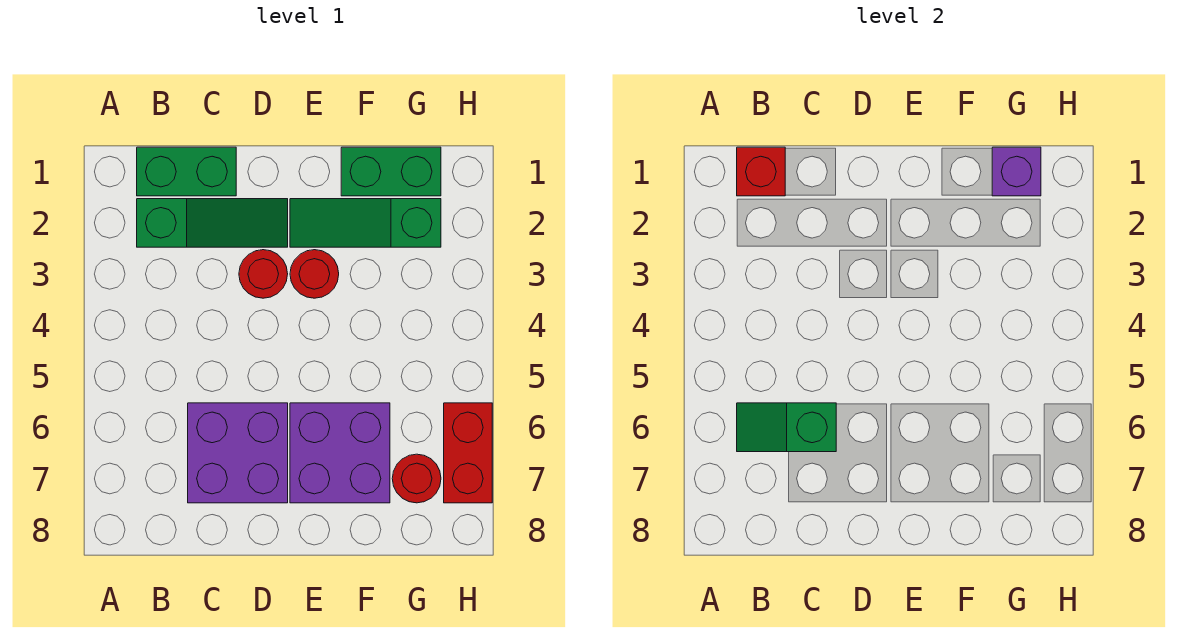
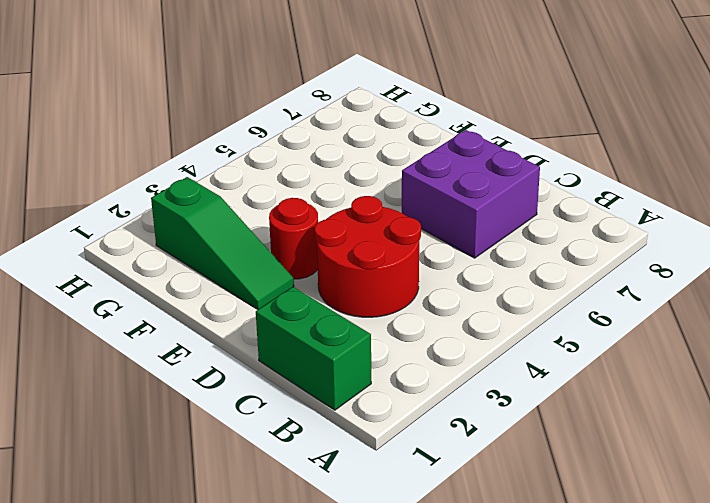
red round brick C3:D4 level 1 -> red round brick D3 level 1
none -> green slope B2:D2 level 1 top B
none -> purple brick E6:F7 level 1
none -> green brick F1:G1 level 1

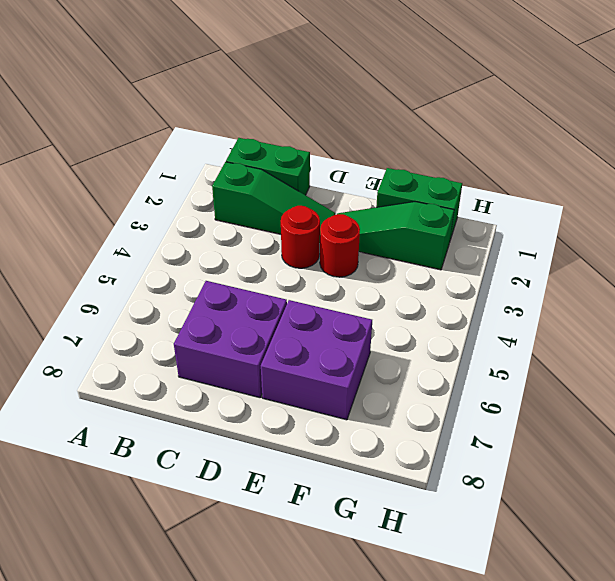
none -> red round brick G7 level 1
none -> red brick H6:H7 level 1
none -> red brick B1 level 2

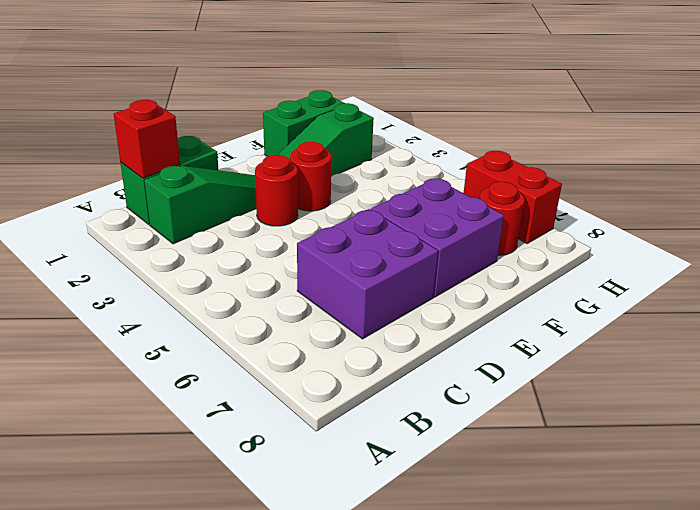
none -> green slope B6:C6 level 2 top C
none -> purple brick G1 level 2

